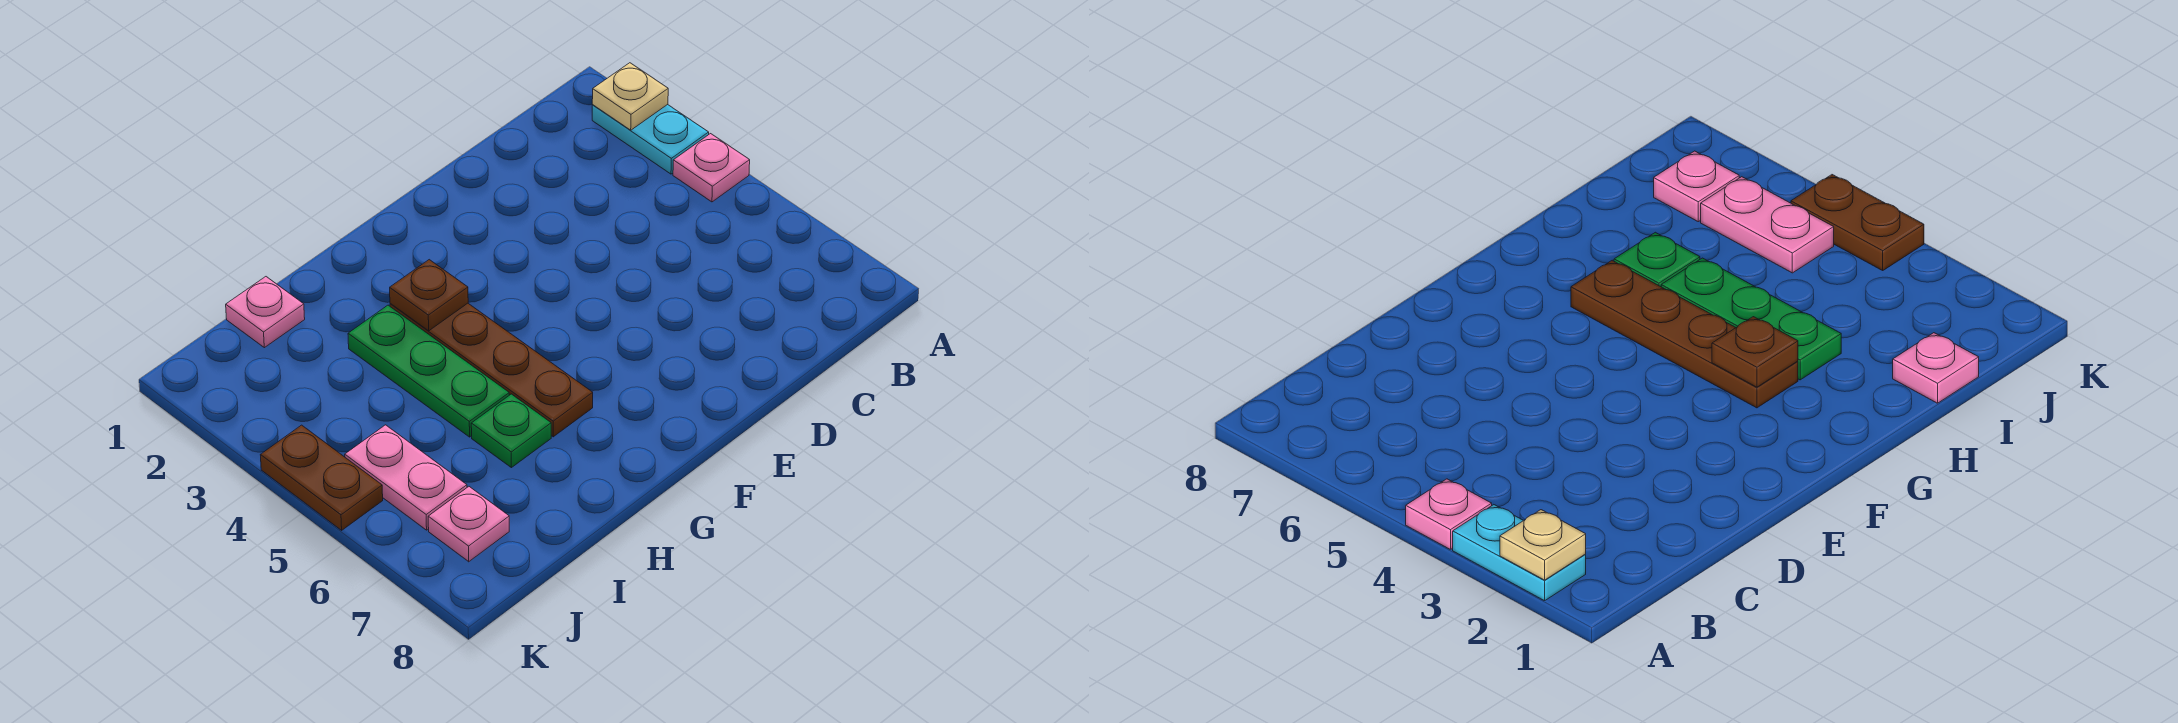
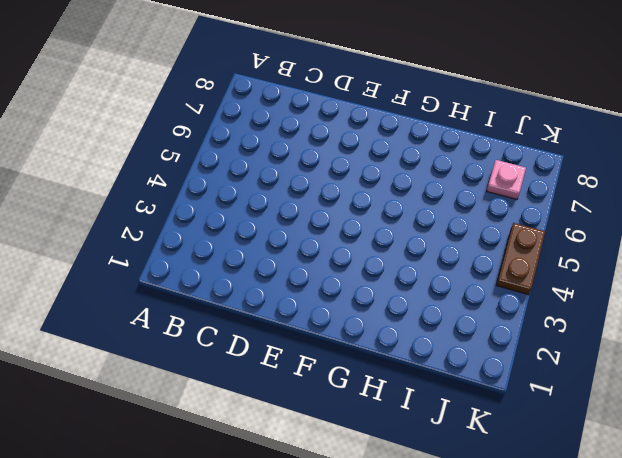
none -> cyan plate A2:A3 level 1
none -> pink plate A4 level 1

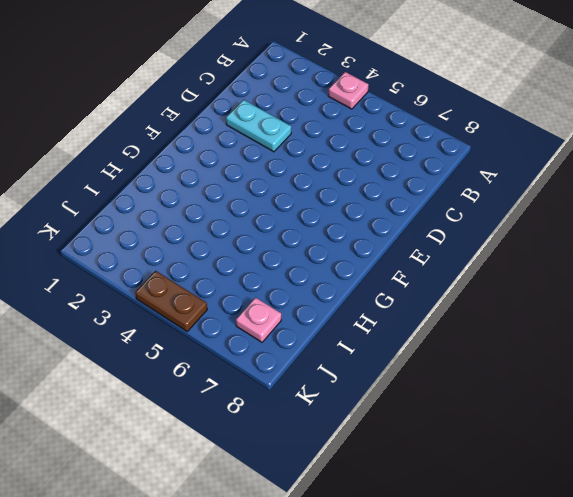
cyan plate D2:D3 level 1 -> cyan plate A2:A3 level 1
none -> brown plate G3:G6 level 1
none -> green plate H3:H5 level 1

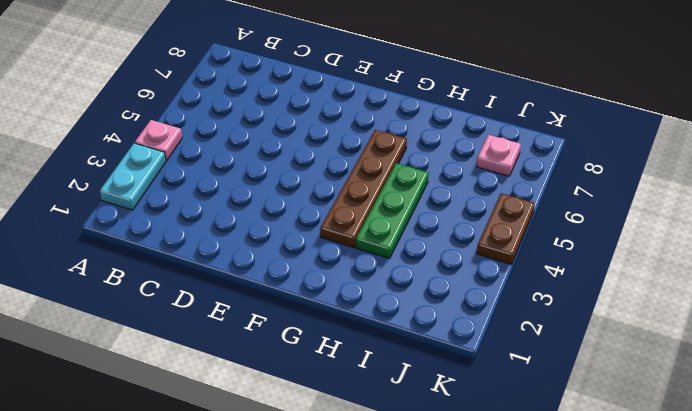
none -> green plate H6 level 1
none -> pink plate I1 level 1

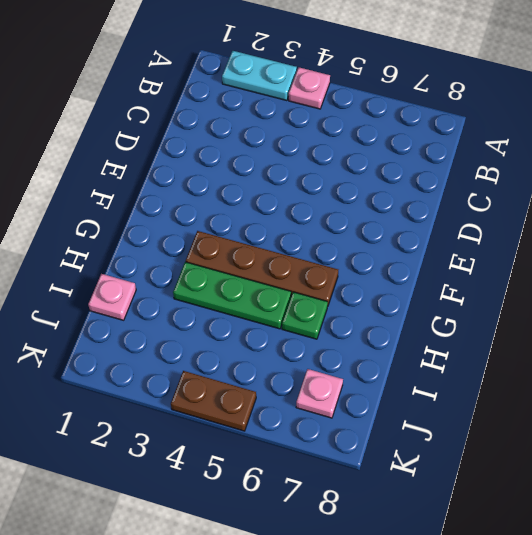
none -> pink plate J5:J6 level 1
none -> tan plate A2 level 2

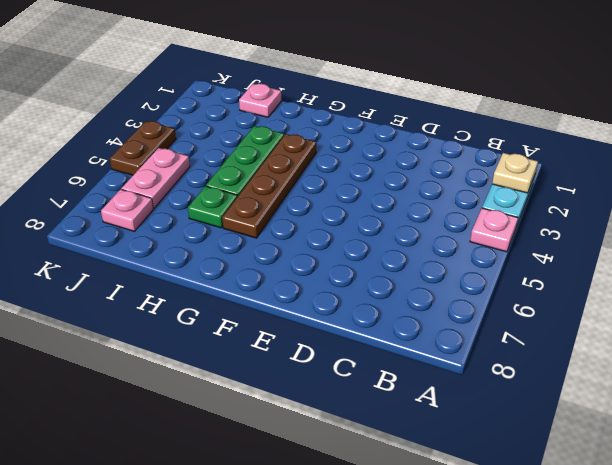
none -> brown plate G3 level 2

